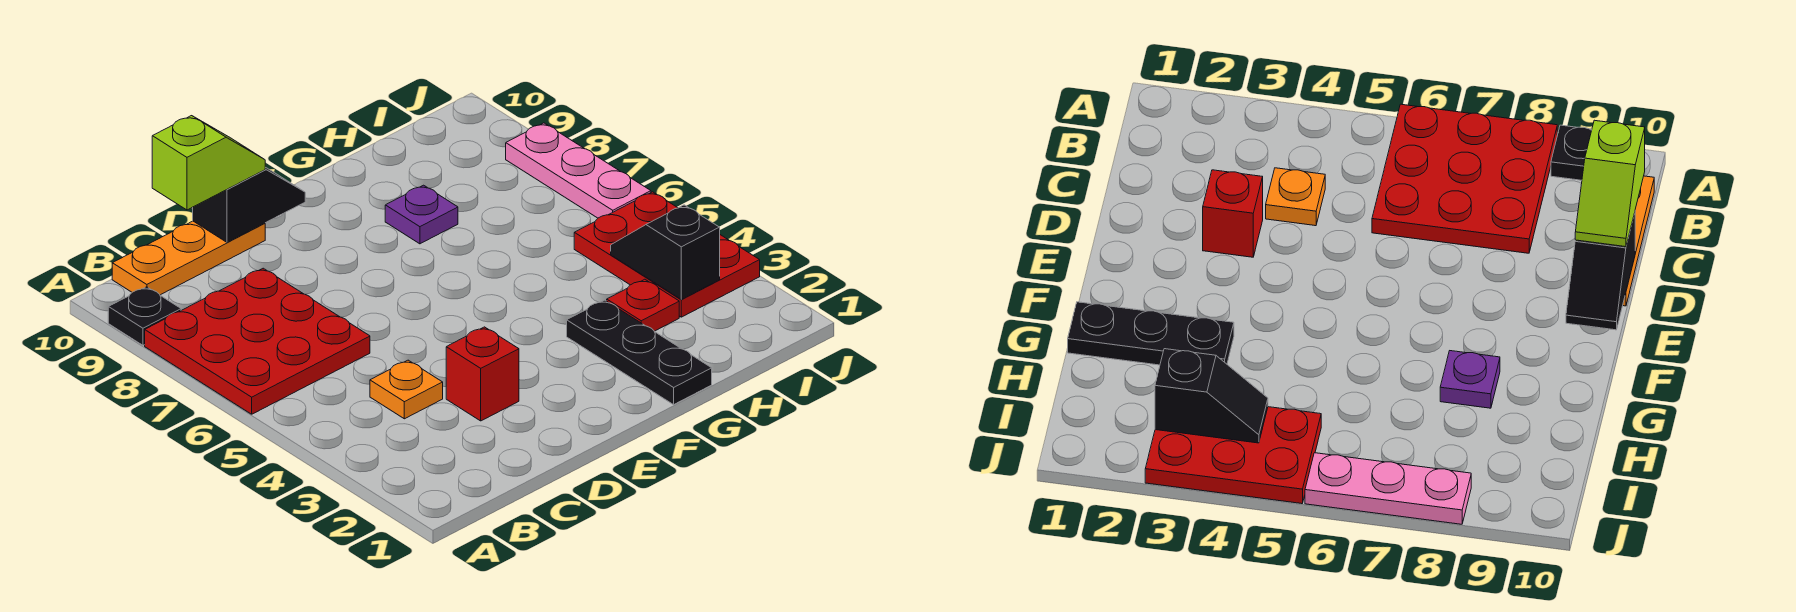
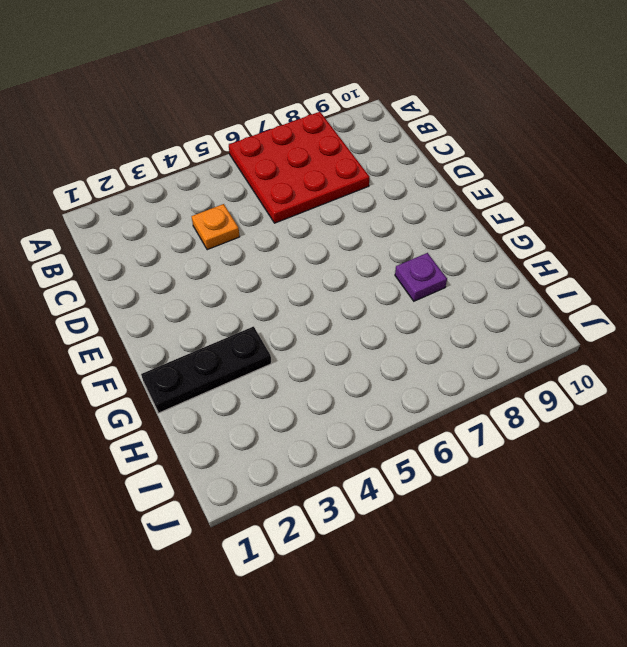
none -> black plate A9 level 1
none -> orange plate B10:D10 level 1
none -> red brick D3 level 1

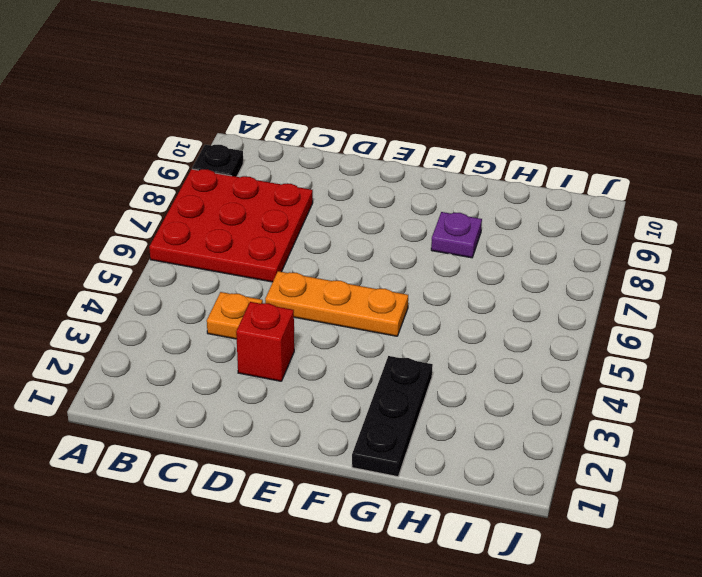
orange plate D5:F5 level 1 -> orange plate B10:D10 level 1
none -> red plate H3 level 1
none -> red plate I3:J5 level 1
none -> pink plate J6:J8 level 1

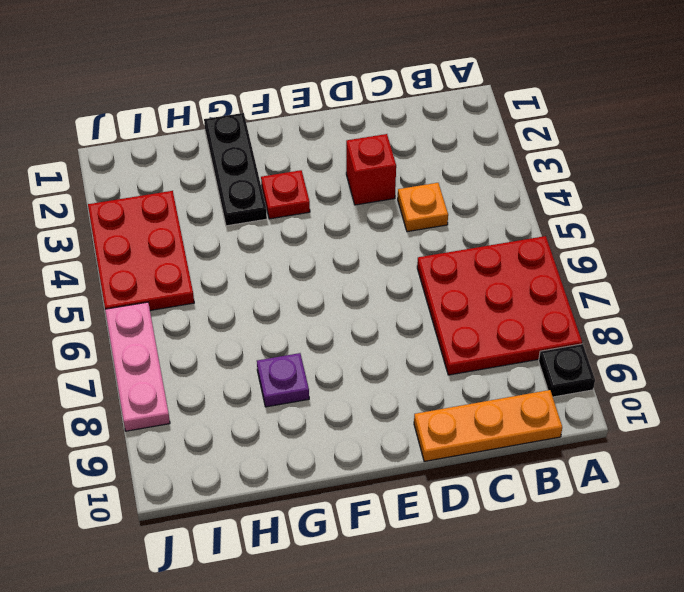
red plate F3 level 1 -> red plate H3 level 1
none -> black slope D10:E10 level 2 top D
none -> black slope I3:I4 level 2 top 3
none -> lime slope C10:D10 level 3 top C

